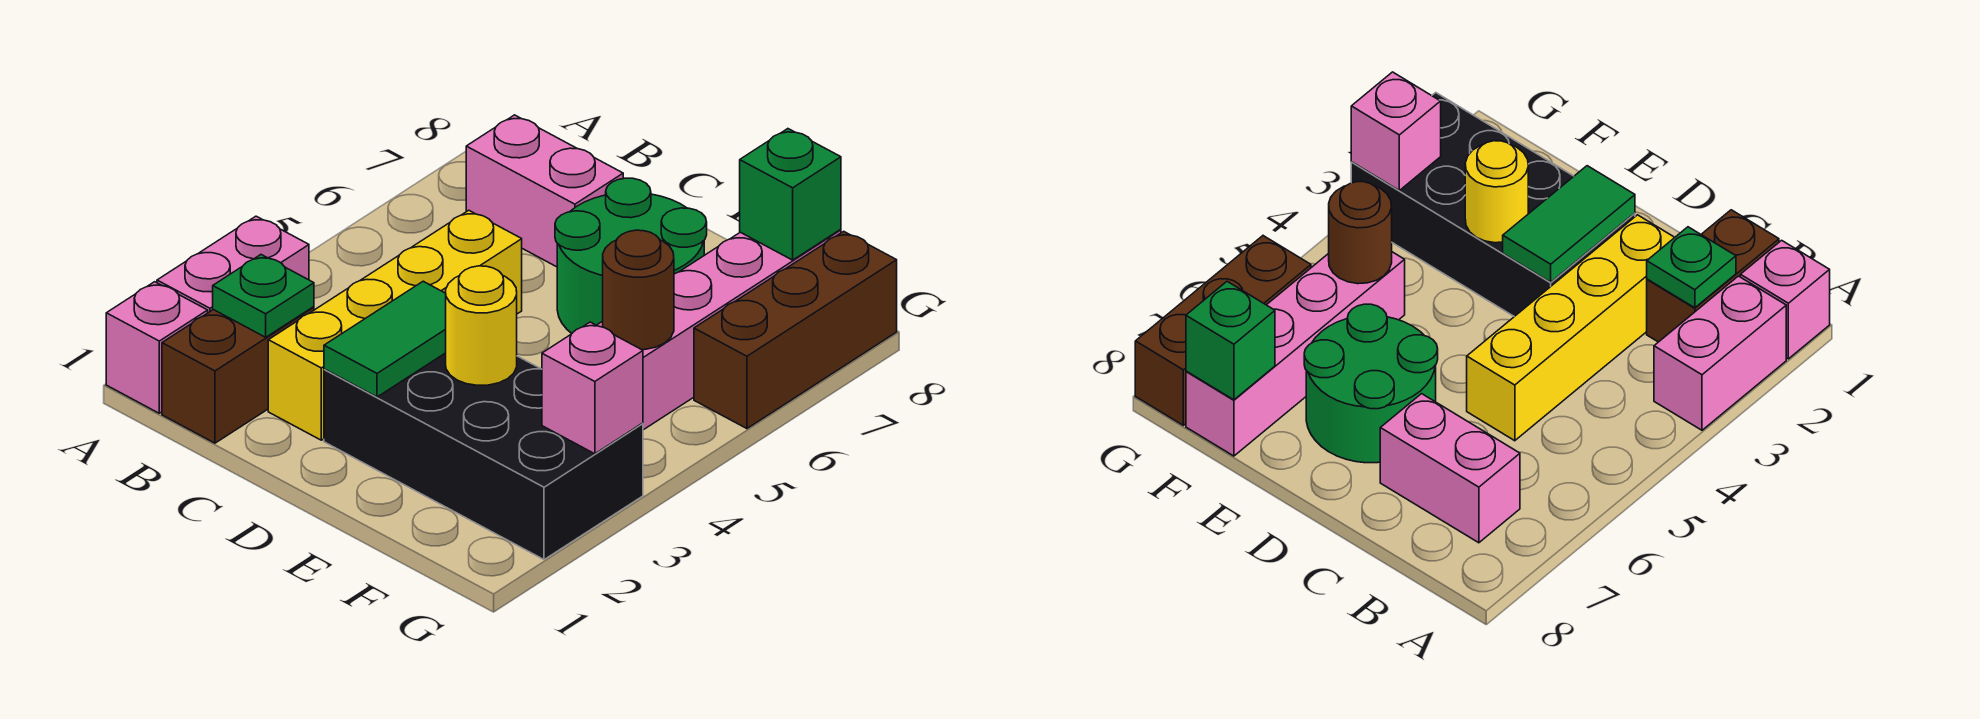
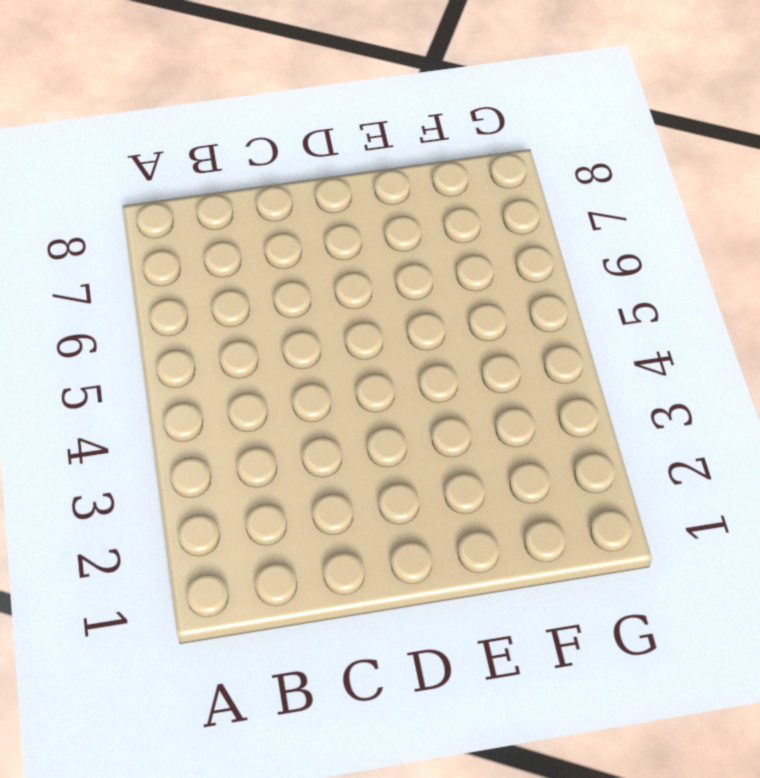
none -> pink brick A1 level 1
none -> pink brick A2:A3 level 1
none -> brown brick B1:B2 level 1

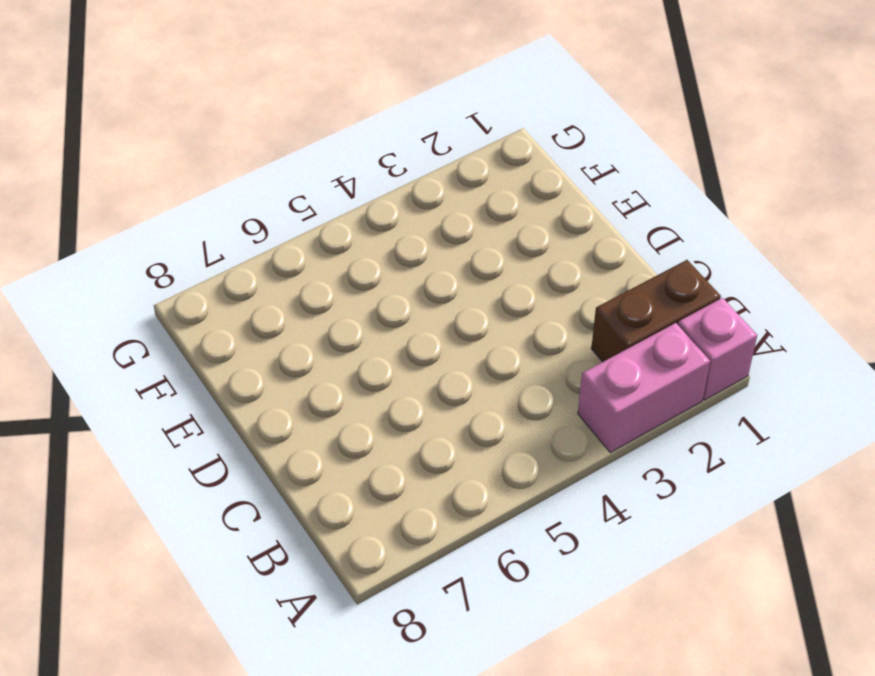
none -> pink brick B7:C7 level 1
none -> yellow brick C2:C5 level 1
none -> black brick D2:G3 level 1

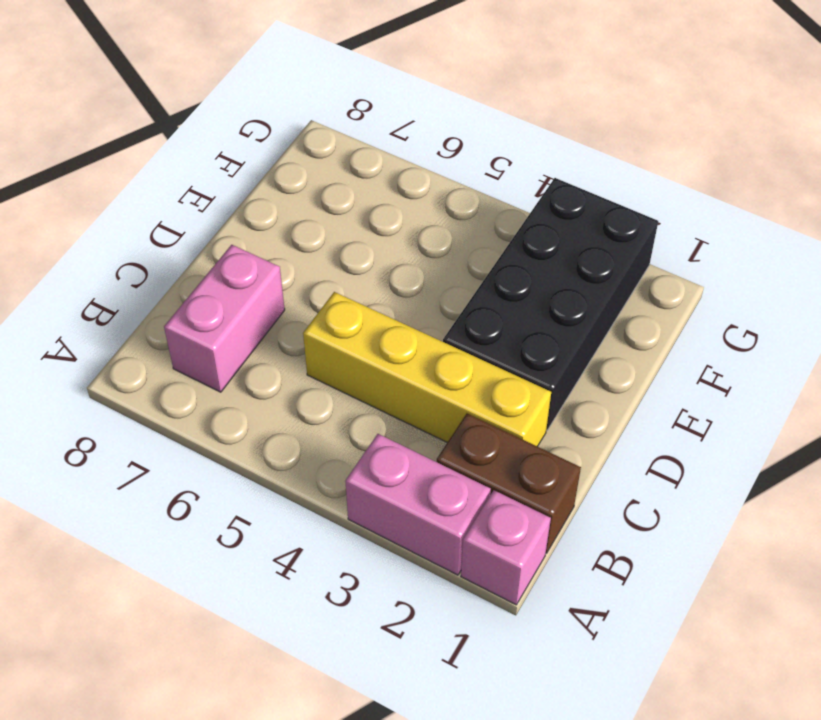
none -> green round brick D6:E7 level 1
none -> pink brick F5:F8 level 1
none -> brown brick G6:G8 level 1

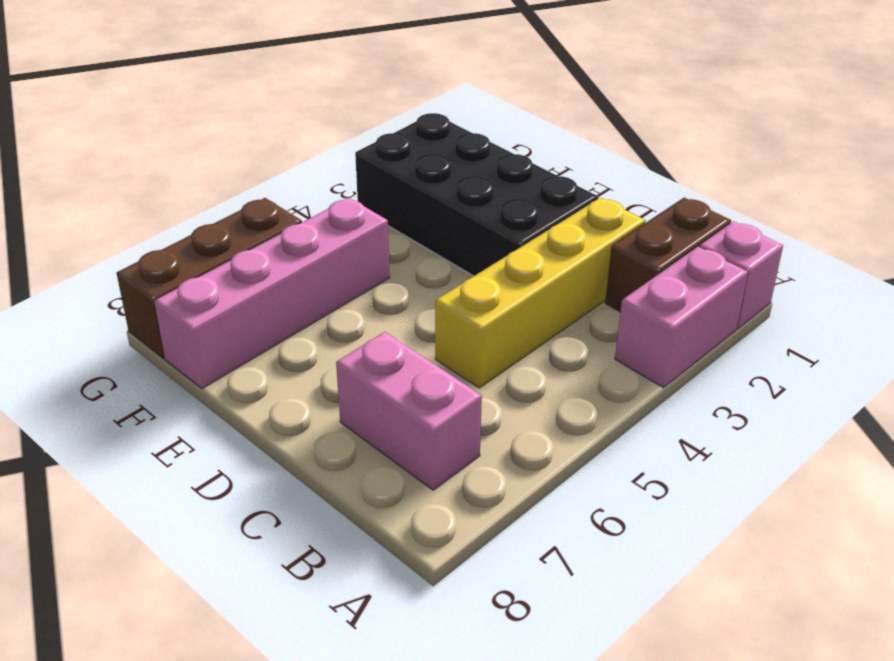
none -> green round brick D6:E7 level 1
none -> green plate B2 level 2
none -> green tile D2:D3 level 2

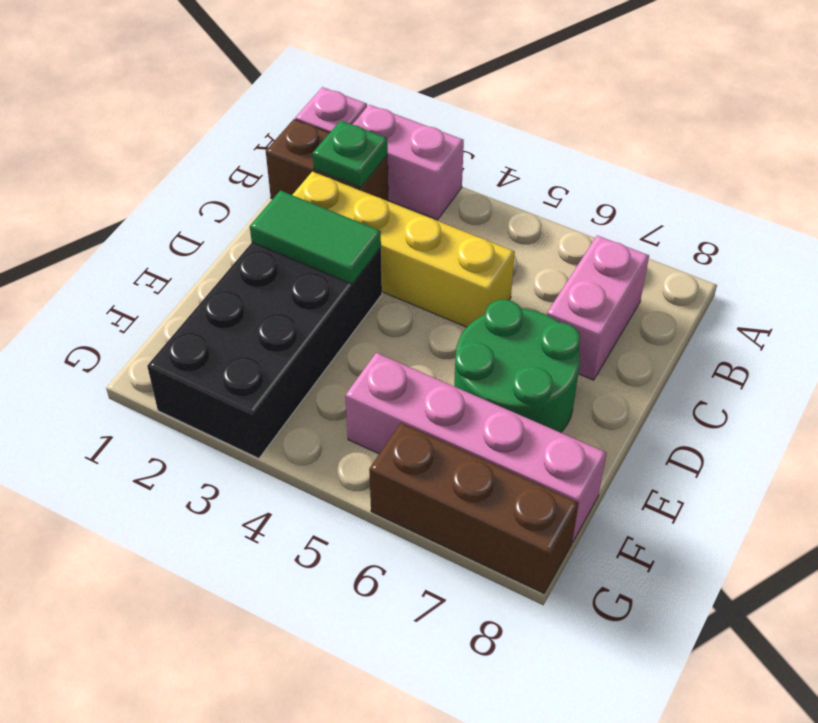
none -> yellow round brick E3 level 2
none -> brown round brick F5 level 2
none -> green brick F8 level 2

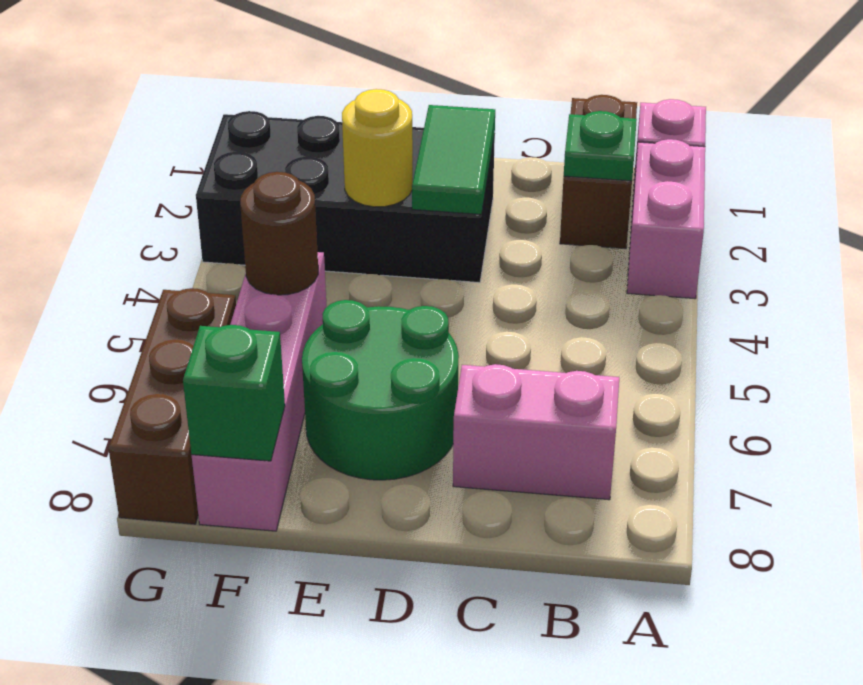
none -> yellow brick C2:C5 level 1
none -> pink brick G3 level 2

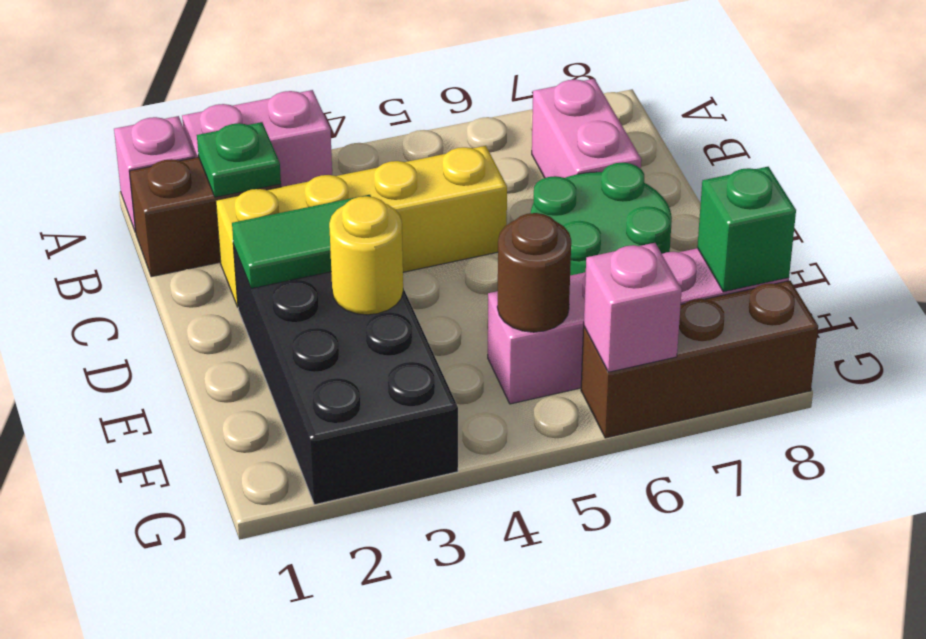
pink brick G6 level 2 -> pink brick G3 level 2

